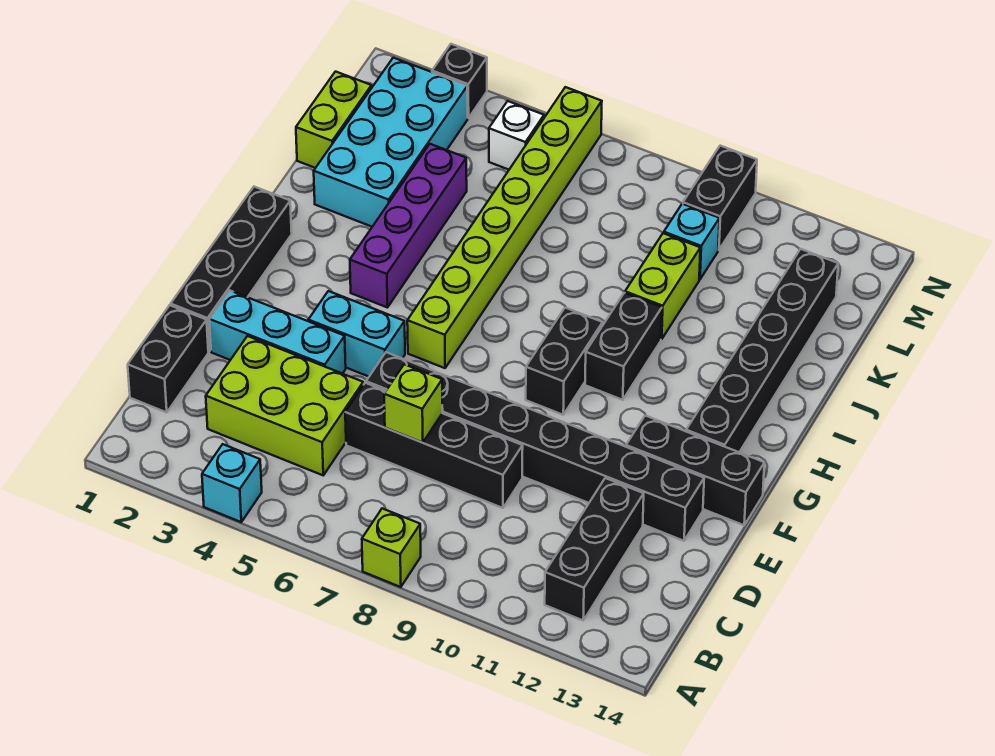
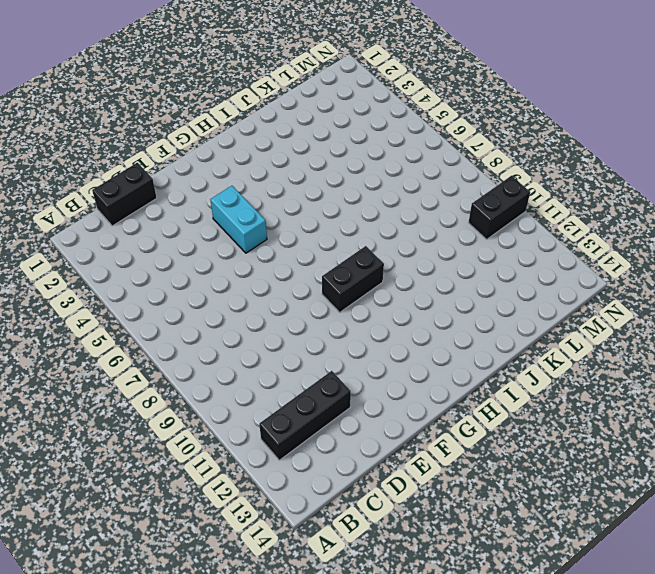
none -> cyan brick A4 level 1
none -> lime brick A8 level 1
none -> lime brick C3:D5 level 1

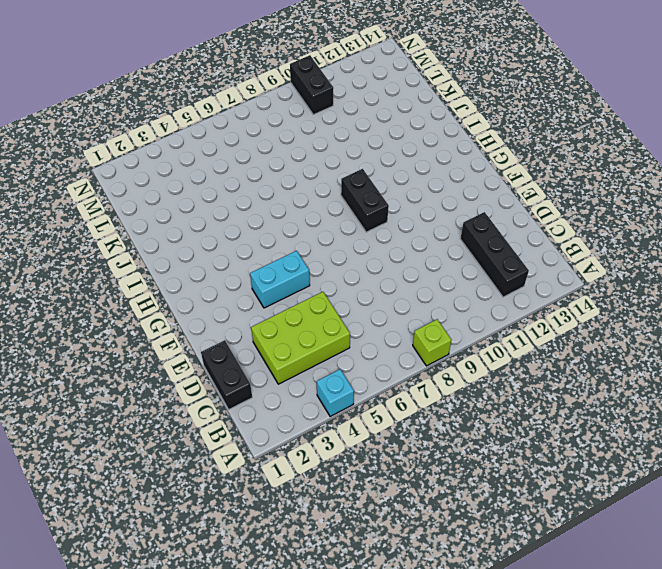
none -> black brick D6:D9 level 1
none -> black brick E1:H1 level 1
none -> cyan brick E2:E4 level 1

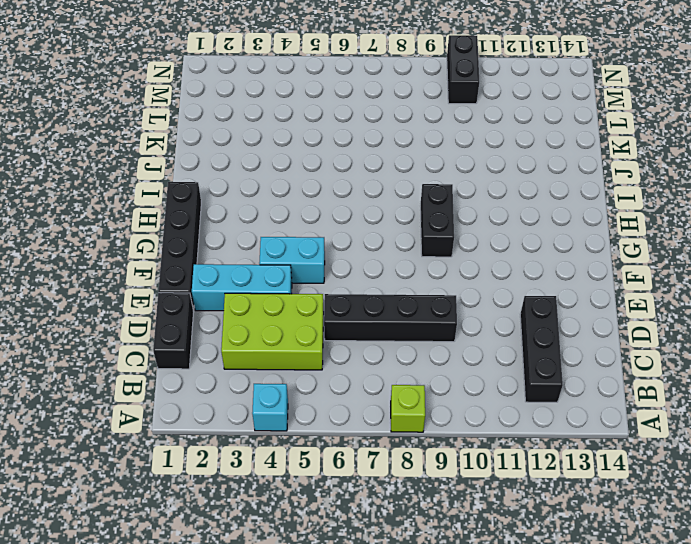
none -> black brick E6:E13 level 1
none -> black brick F12:F14 level 1
none -> lime brick G6:N6 level 1

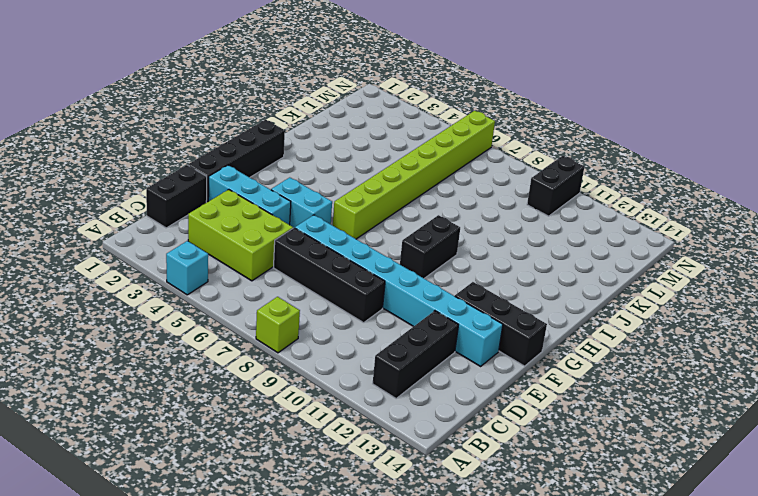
cyan brick E6:E13 level 1 -> black brick E6:E13 level 1
none -> black brick G13:L13 level 1
none -> purple brick H4:K4 level 1
none -> black brick H10:I10 level 1

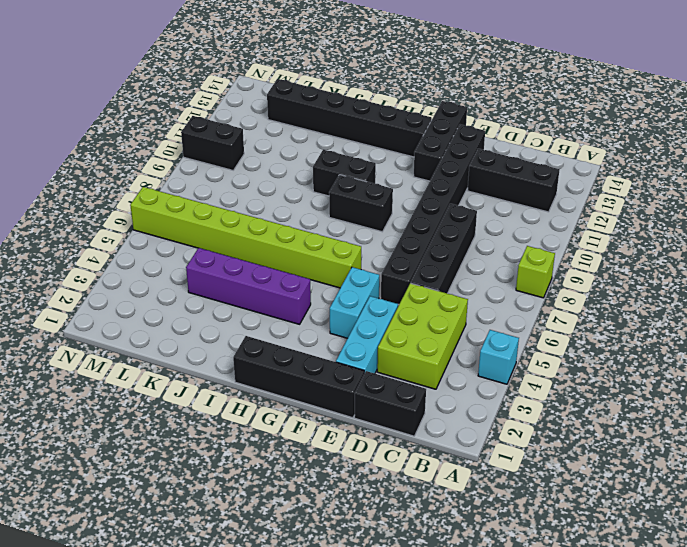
none -> cyan brick J2:M3 level 1
none -> lime brick J10:K10 level 1
none -> lime brick K1:L1 level 1

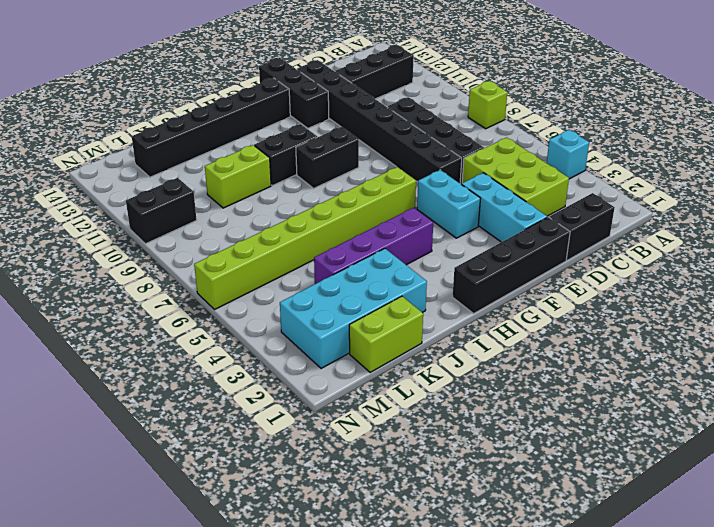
none -> cyan brick L10 level 1
none -> white brick M5 level 1
none -> black brick N3 level 1

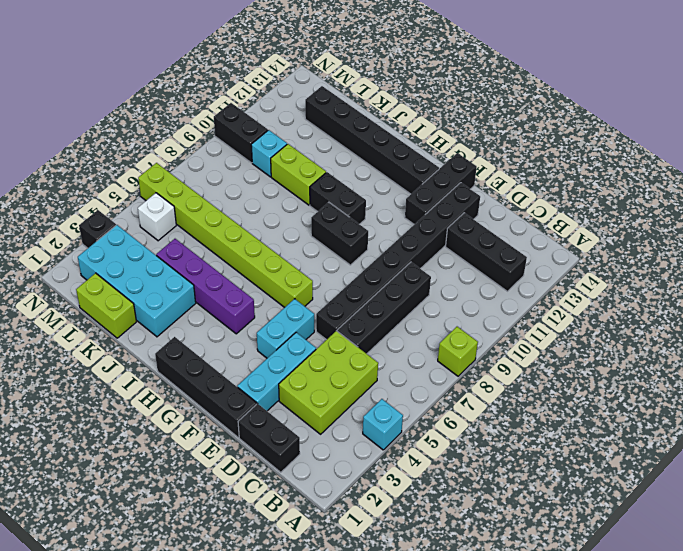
none -> lime brick D7 level 2

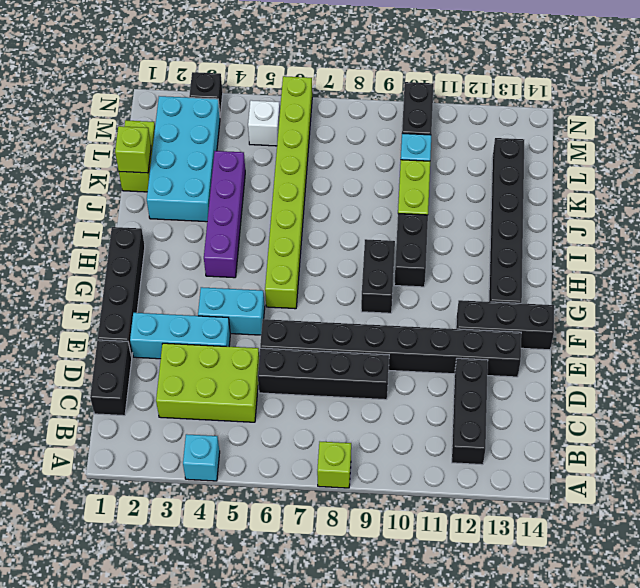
lime brick K1 level 2 -> lime brick D7 level 2

